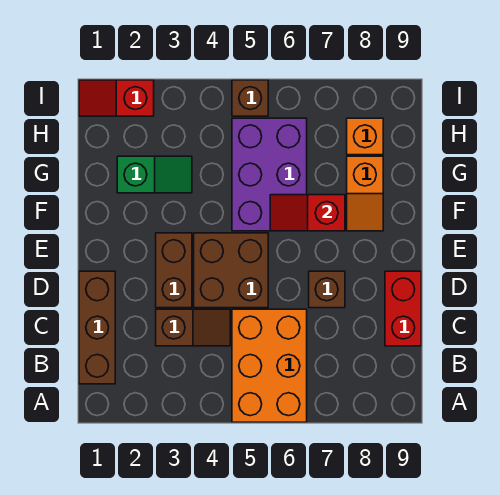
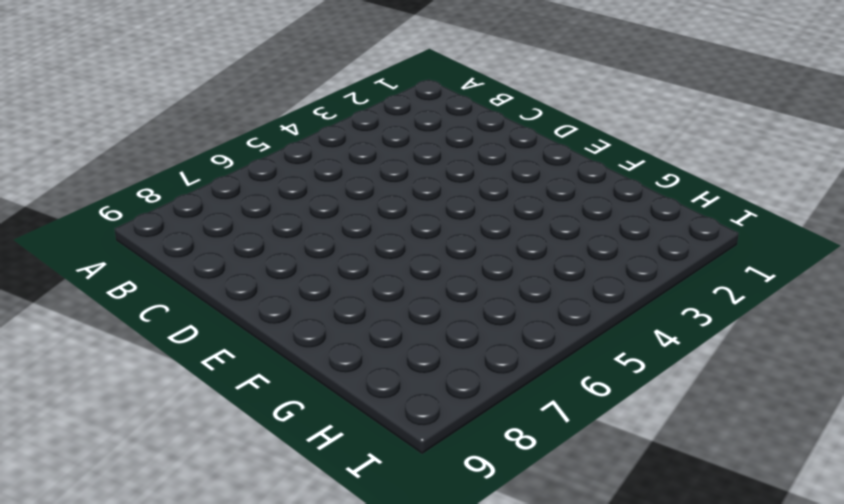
none -> orange brick A5:C6 level 1
none -> brown brick B1:D1 level 1
none -> brown slope C3:C4 level 1 top 3

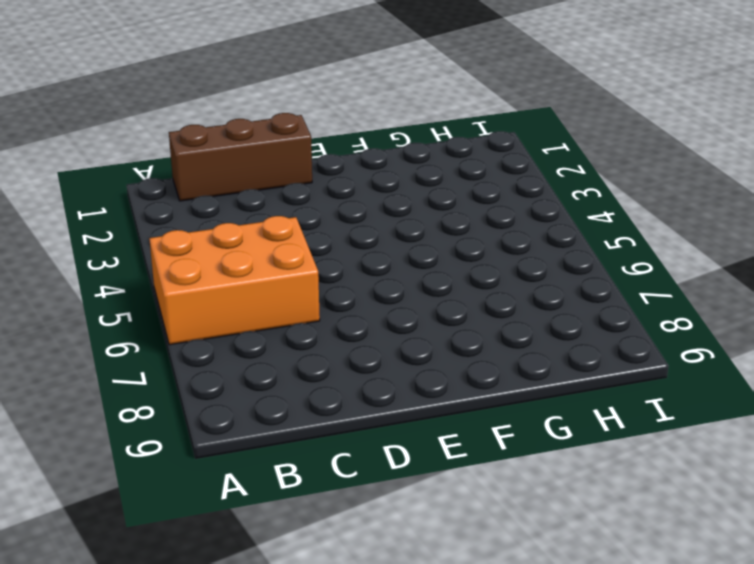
none -> brown slope C3:C4 level 1 top 3
none -> red brick C9:D9 level 1
none -> brown brick D3:E3 level 1

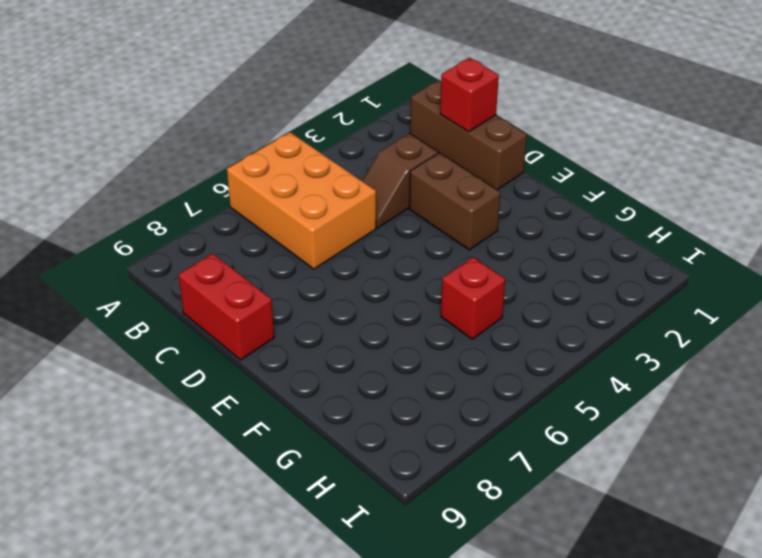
red brick C1 level 2 -> none
red brick G5 level 1 -> purple brick F5:H6 level 1
none -> brown brick D4:E5 level 1
none -> brown brick D7 level 1
none -> orange slope F8:G8 level 1 top G

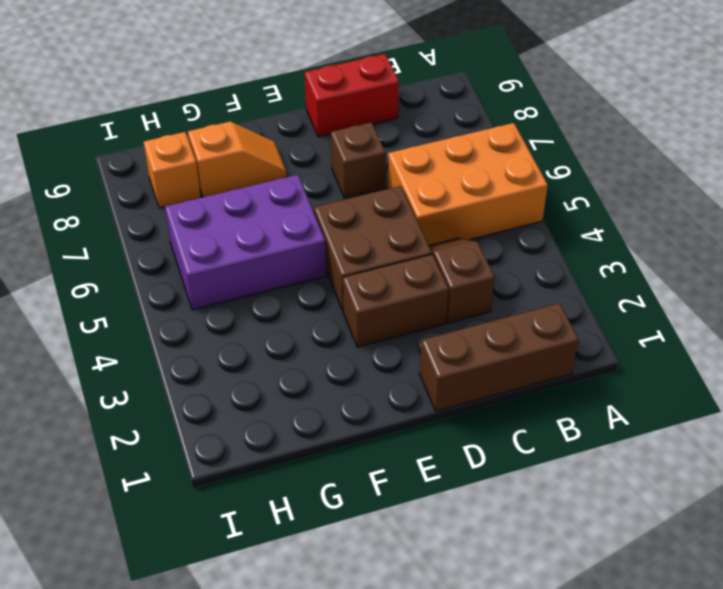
none -> green slope G2:G3 level 1 top 2
none -> red slope I1:I2 level 1 top 2
none -> brown brick I5 level 1

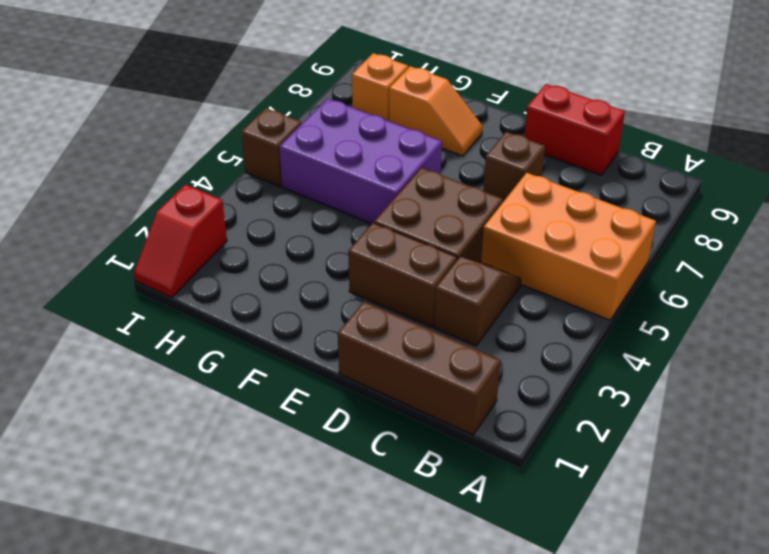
none -> green slope G2:G3 level 1 top 2
none -> red slope F6:F7 level 2 top 7

